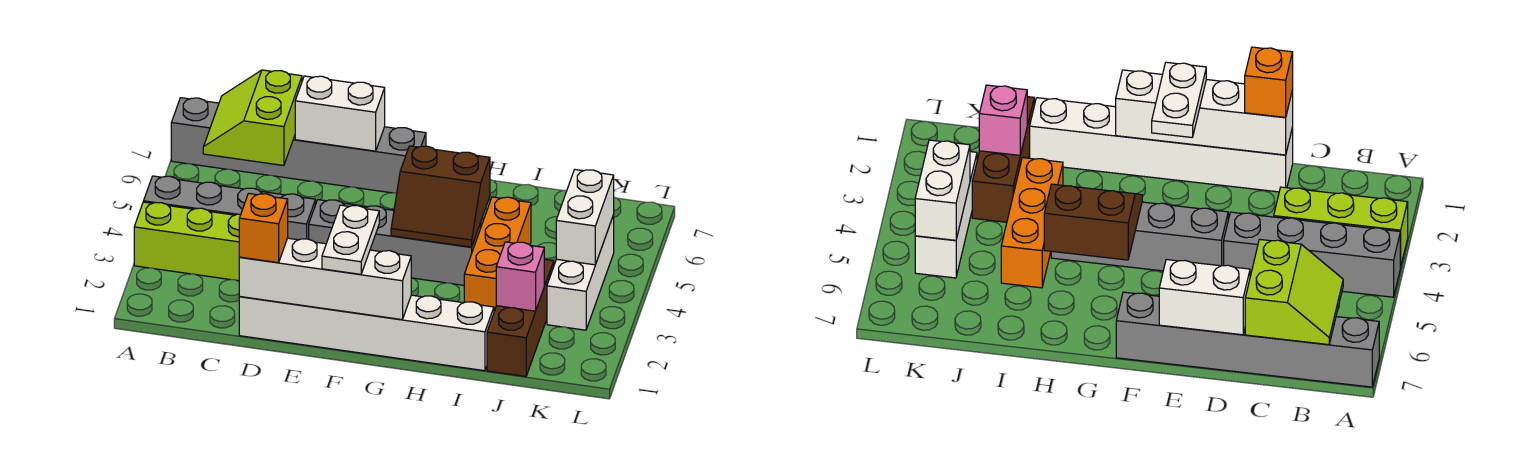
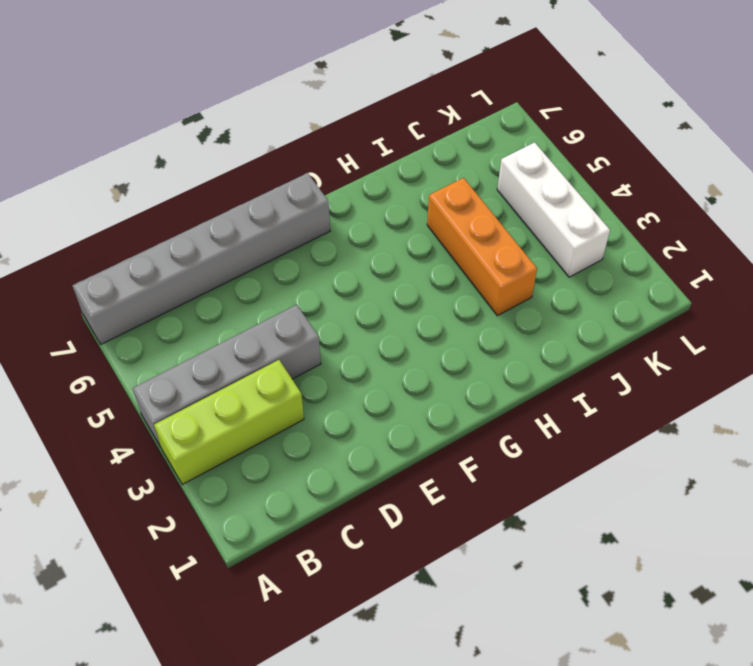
none -> white brick D1:I1 level 1
none -> grey brick E4:H4 level 1
none -> brown brick J1:J3 level 1

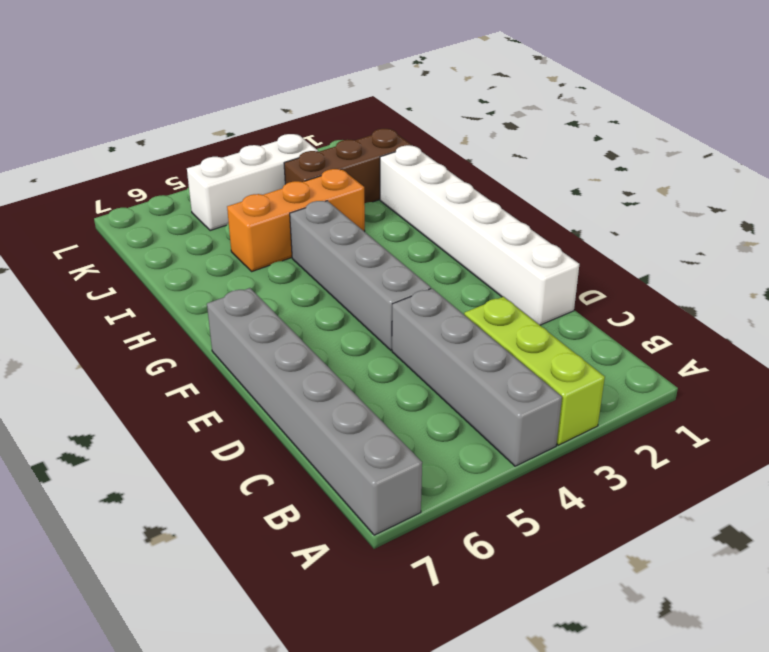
none -> lime slope B6:C7 level 2 top C
none -> white brick D1:G1 level 2
none -> white brick D7:E7 level 2

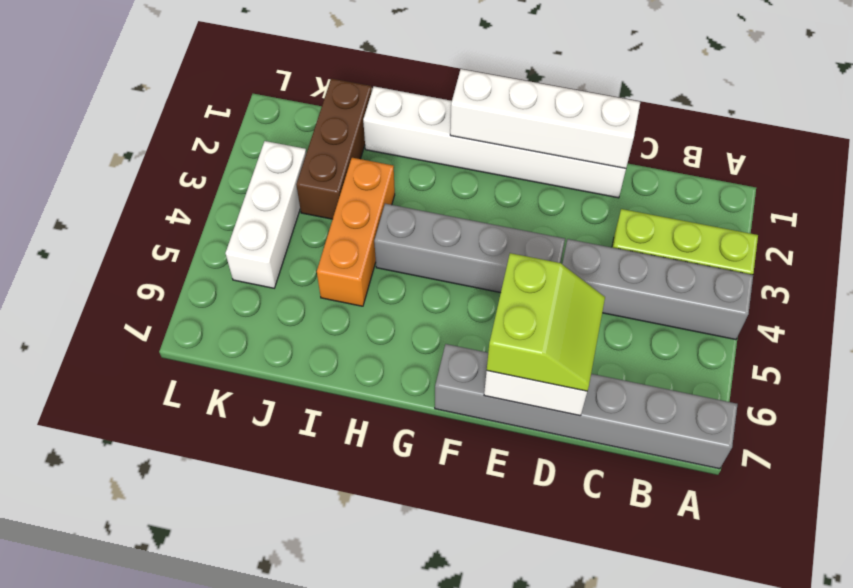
lime slope D6:E7 level 3 top E -> lime slope B6:C7 level 2 top C
none -> brown slope G4:H5 level 2 top 5
none -> pink brick J2 level 2
none -> white brick K4:K5 level 2

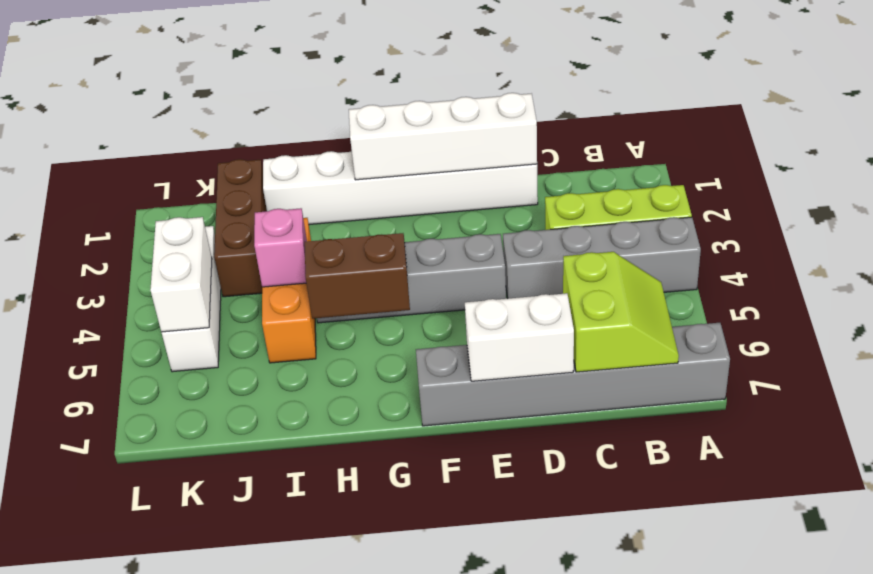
pink brick I4 level 2 -> pink brick J2 level 2
none -> orange brick D1 level 3
none -> white plate F1:F2 level 3

